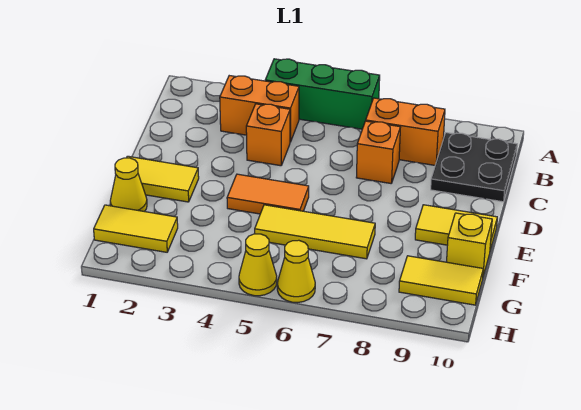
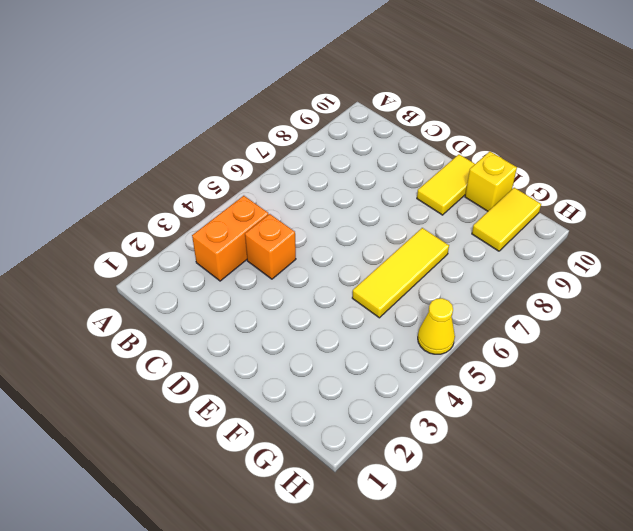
none -> green brick A4:A6 level 1
none -> orange brick B7:B8 level 1
none -> black plate B9:C10 level 1

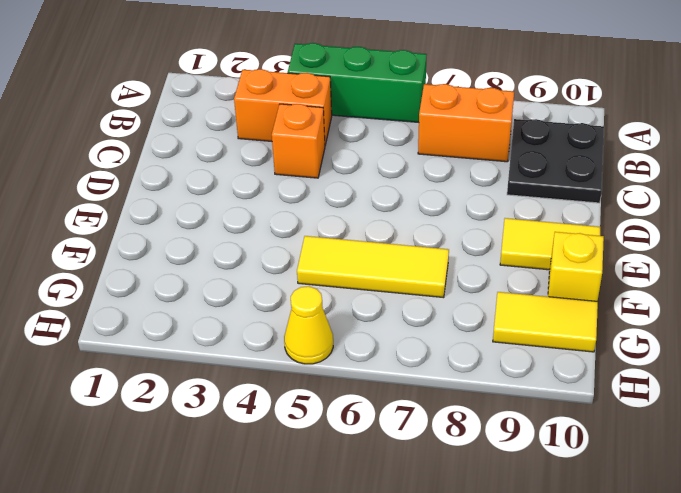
none -> orange brick C7 level 1
none -> yellow tile E1:E2 level 1
none -> orange tile E4:E5 level 1

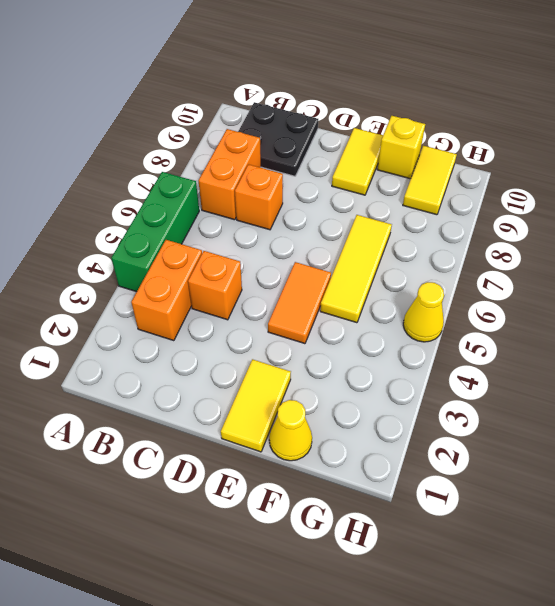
none -> yellow tile G1:G2 level 1
none -> yellow cone H6 level 1

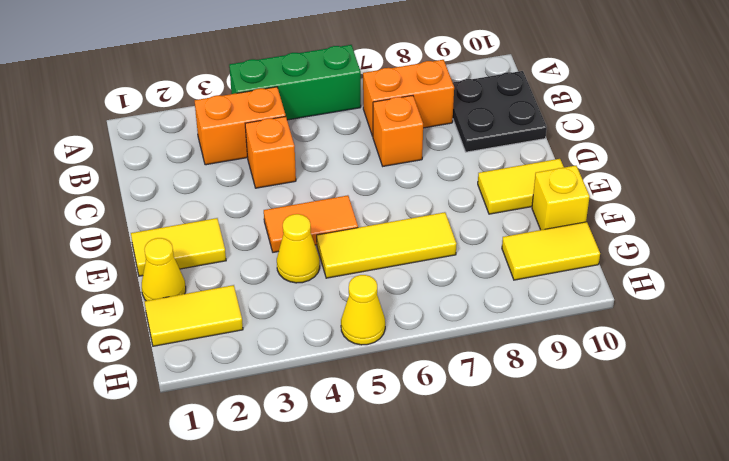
yellow cone F4 level 1 -> yellow cone H6 level 1

